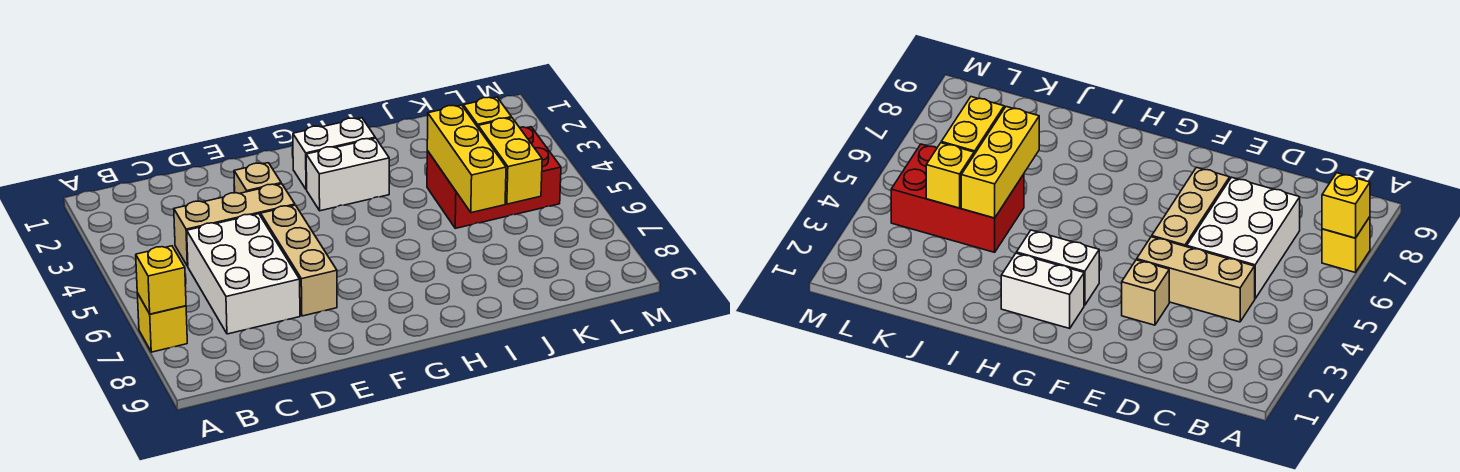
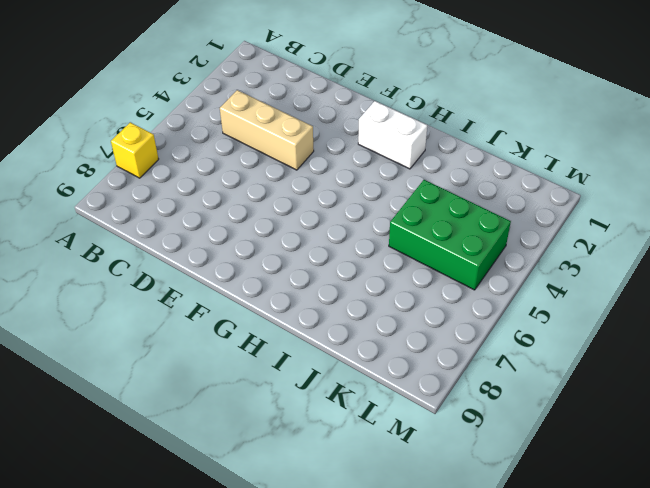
green brick J4:L5 level 1 -> red brick J4:L5 level 1
none -> white brick C5:D7 level 1
none -> tan brick E3 level 1
none -> tan brick E5:E7 level 1

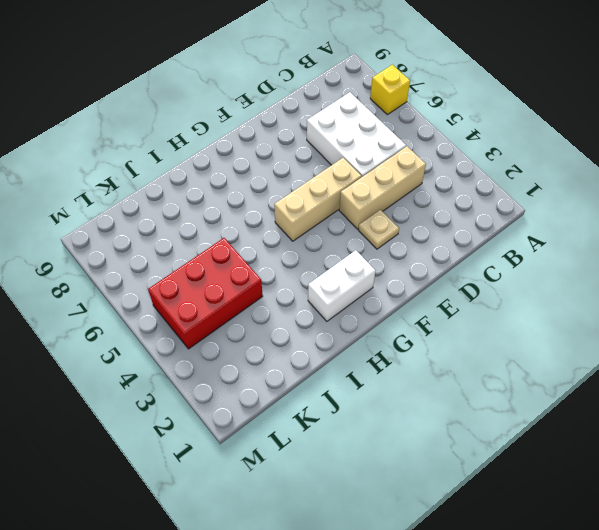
tan plate E3 level 1 -> tan brick E3 level 1
tan brick E5:G5 level 1 -> tan brick E5:E7 level 1
none -> white brick G3:H3 level 1
none -> yellow brick A7 level 2
none -> yellow brick J4:J6 level 2

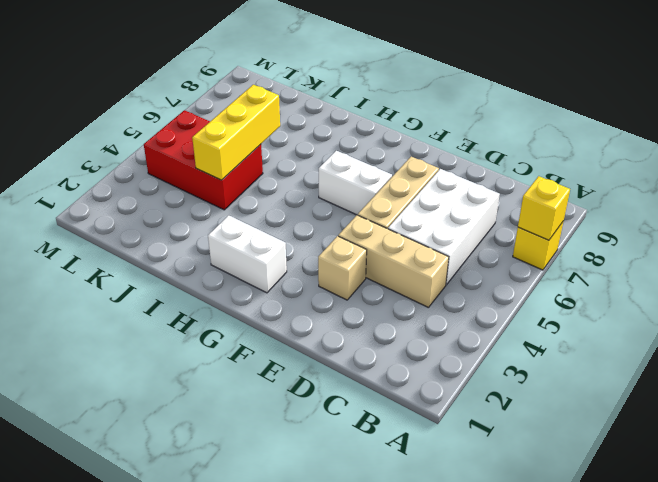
white brick F6:G6 level 1 -> white brick G3:H3 level 1
none -> yellow brick K4 level 2
none -> yellow brick K5:K6 level 2

